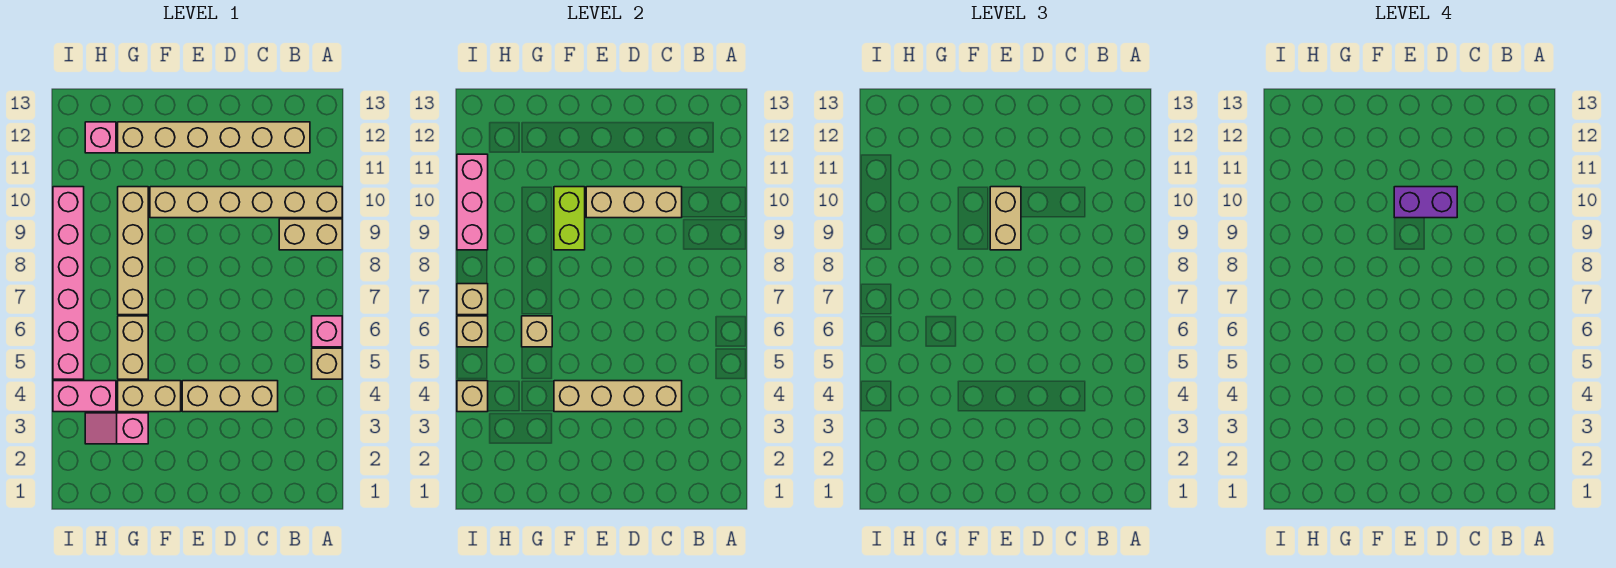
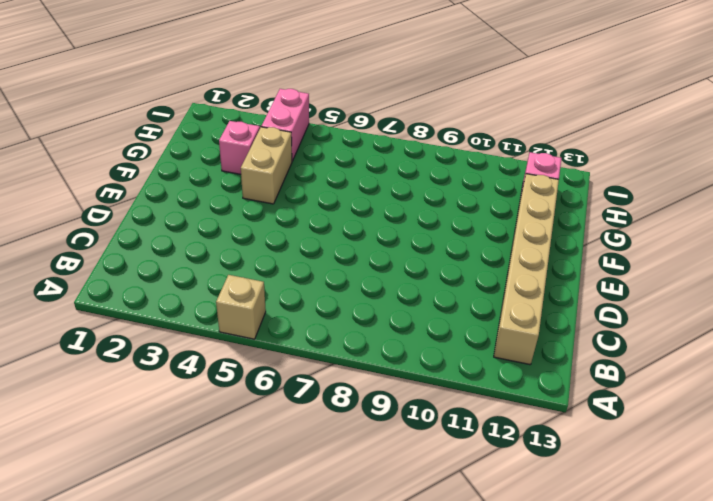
none -> pink brick A6 level 1
none -> tan brick A9:B9 level 1
none -> tan brick A10:F10 level 1

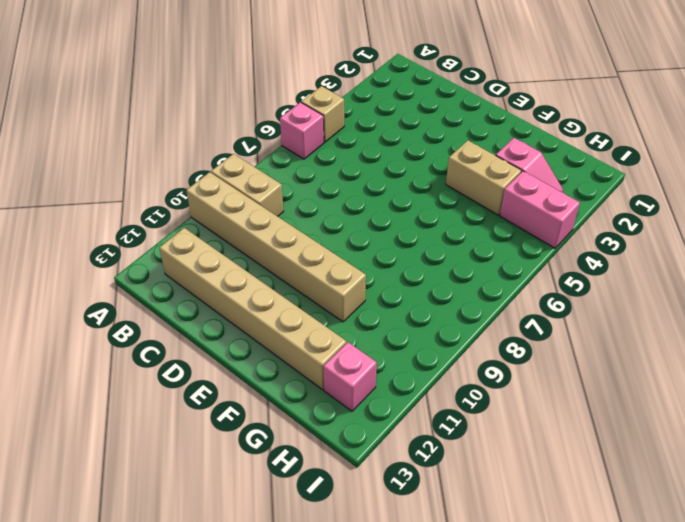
none -> tan brick C4:E4 level 1
none -> tan brick G5:G6 level 1
none -> tan brick G7:G10 level 1

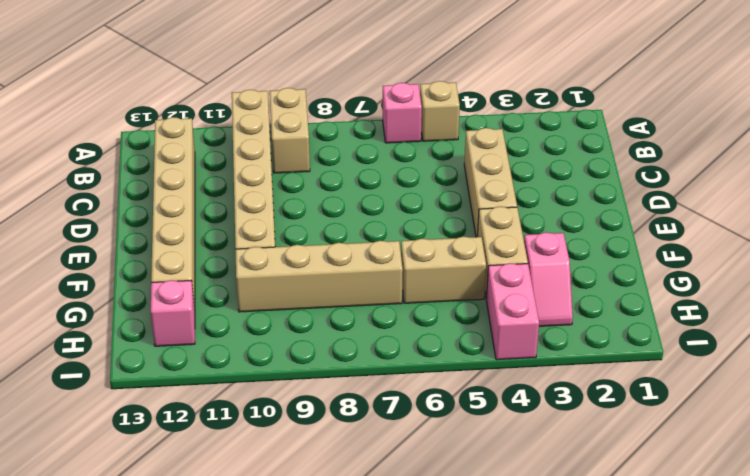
none -> pink brick I5:I10 level 1
none -> tan brick C4:F4 level 2
none -> tan brick C10:E10 level 2

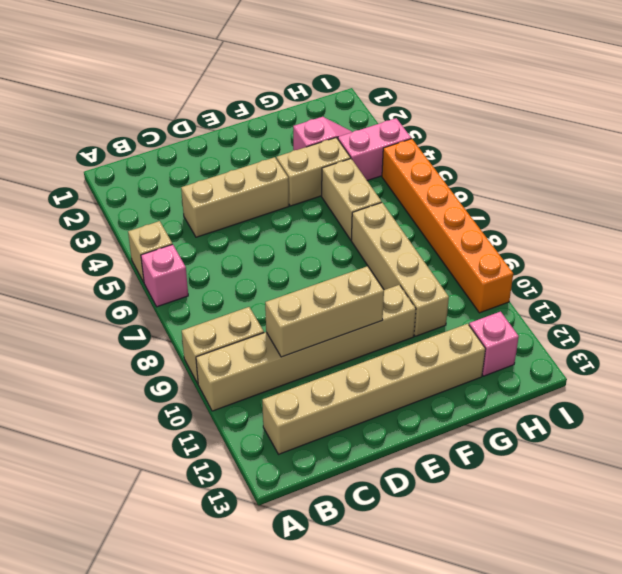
orange brick I5:I10 level 1 -> pink brick I5:I10 level 1
none -> tan brick C4:F4 level 2
none -> lime brick F9:F10 level 2
none -> tan brick G6 level 2

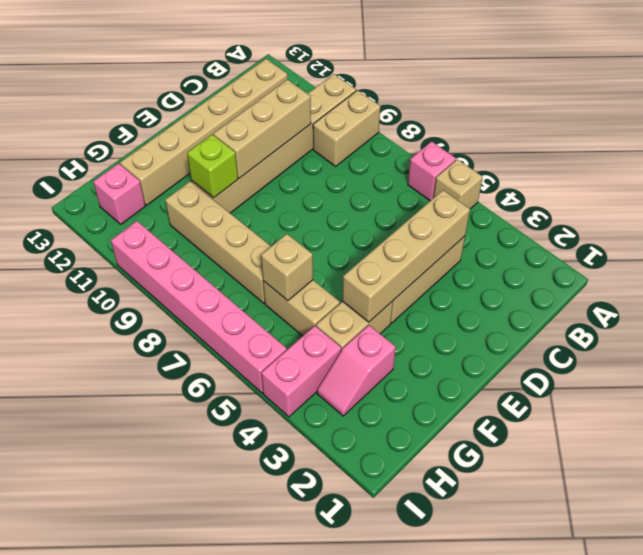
lime brick F10 level 2 -> lime brick F9:F10 level 2
none -> tan brick I4 level 2
none -> tan brick I6 level 2
none -> tan brick I7 level 2

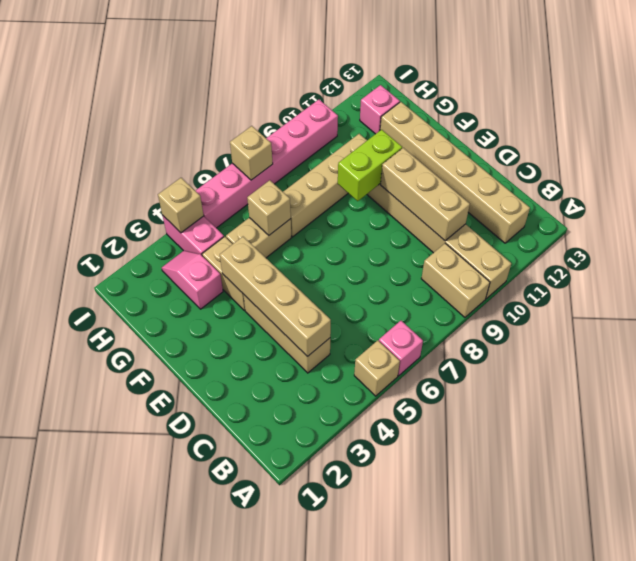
none -> tan brick I6 level 2
none -> pink brick I9:I11 level 2
none -> tan brick E9:E10 level 3

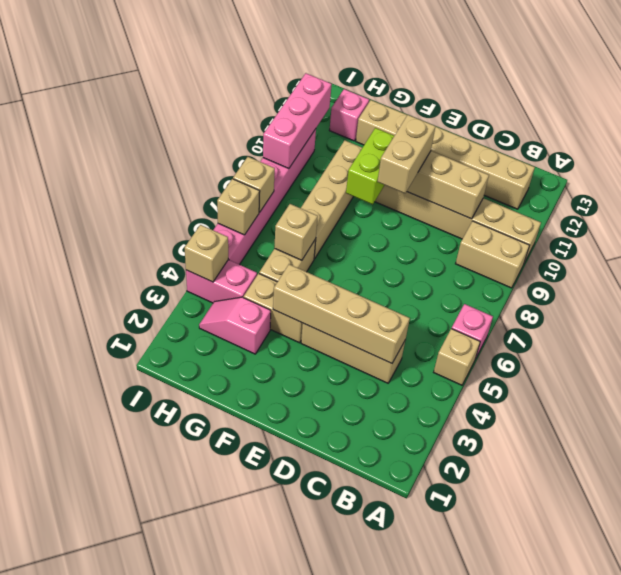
none -> purple brick D10:E10 level 4

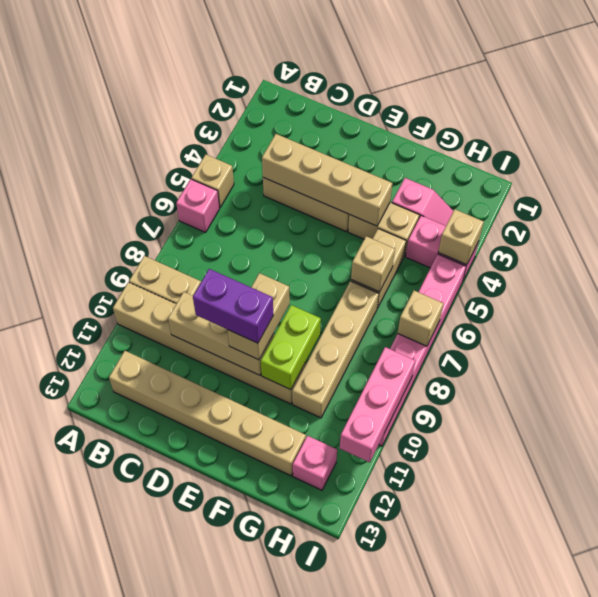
none -> tan brick I6 level 2

